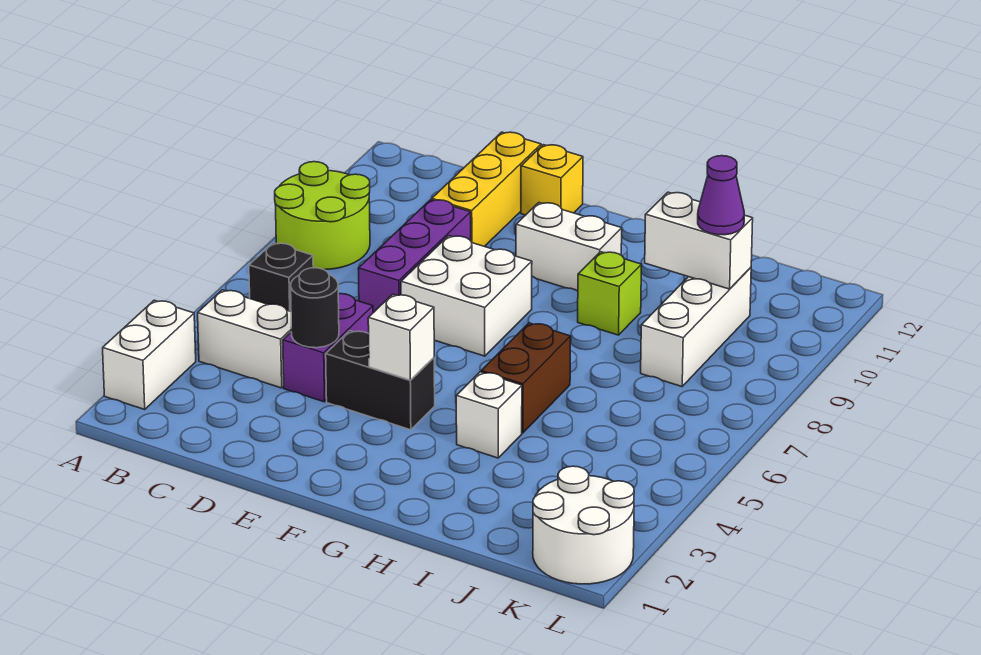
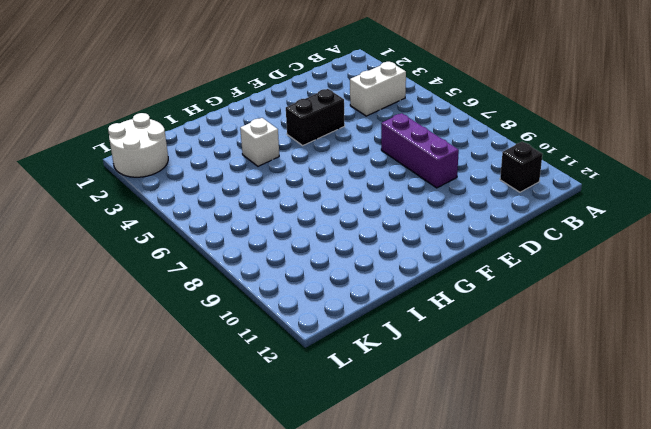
black brick B11 level 1 -> black brick B6 level 1
none -> white brick A2:A3 level 1
none -> lime round brick A8:B9 level 1
none -> purple brick D4:D5 level 1

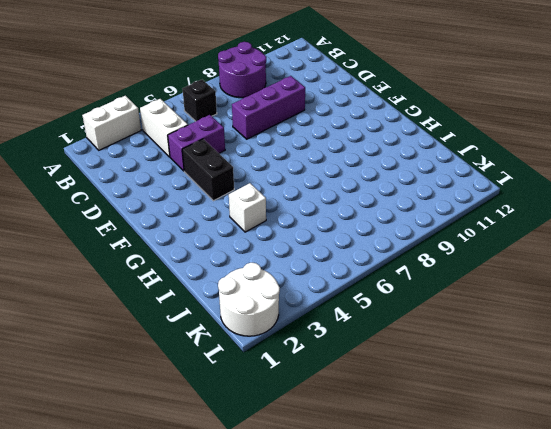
purple round brick A8:B9 level 1 -> lime round brick A8:B9 level 1
none -> yellow brick D10:D12 level 1
none -> white brick E7:F8 level 1
none -> yellow brick E12 level 1

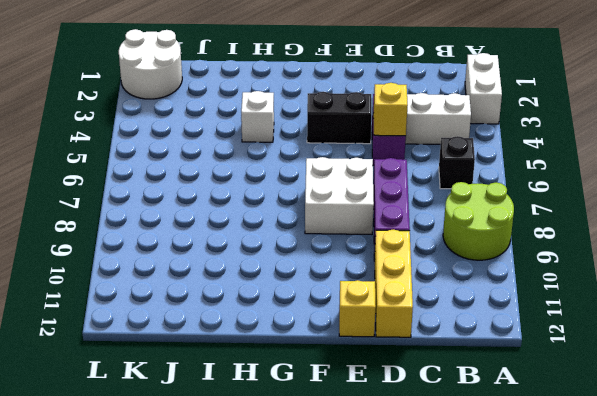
yellow brick D5 level 2 -> none
none -> white brick F10:G10 level 1
none -> brown brick H5:H6 level 1
none -> lime brick H9 level 1

